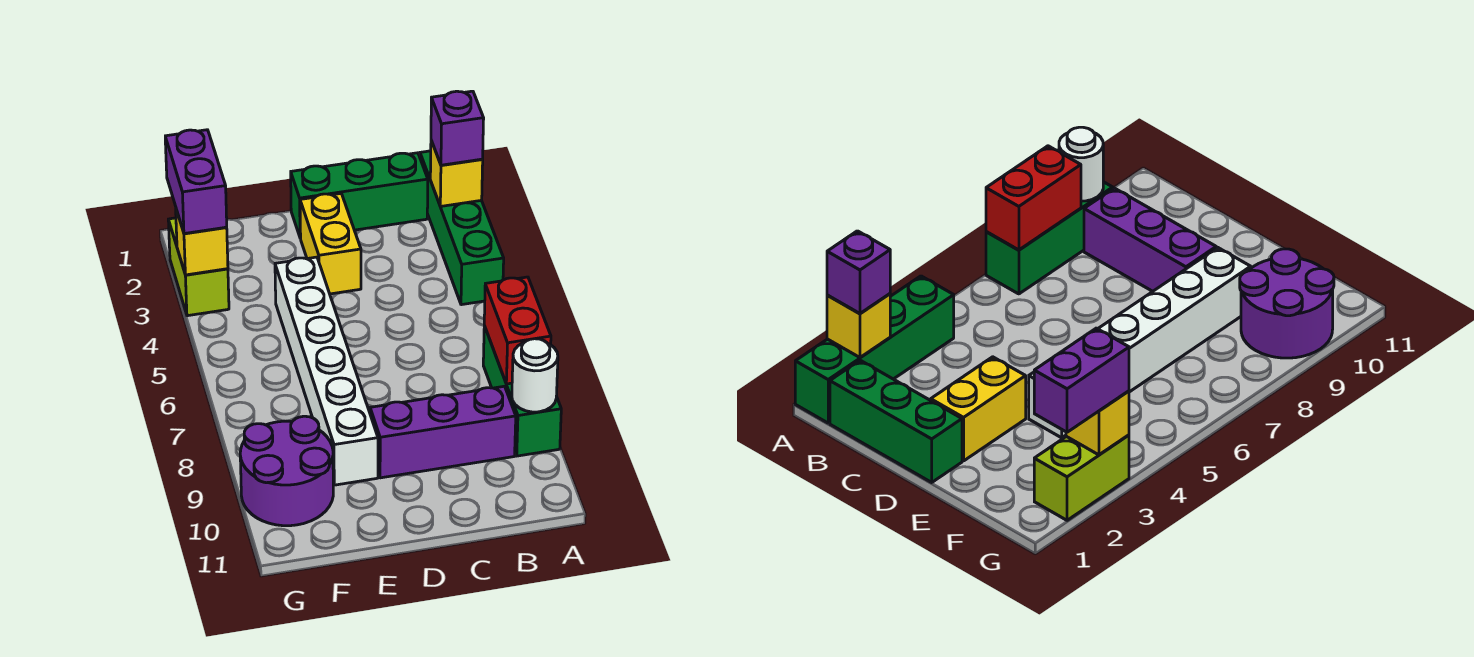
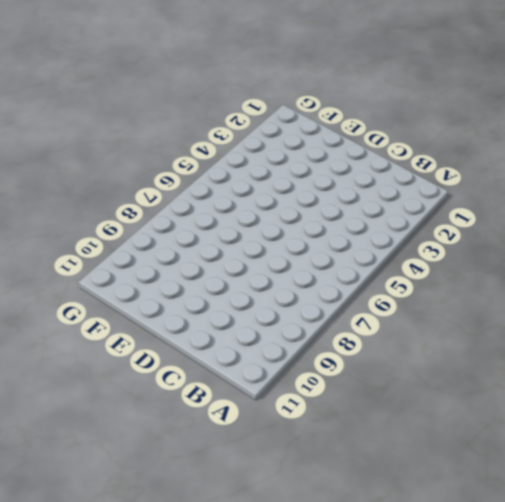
none -> green brick A1:A4 level 1
none -> green brick A7:A9 level 1
none -> green brick B1:D1 level 1

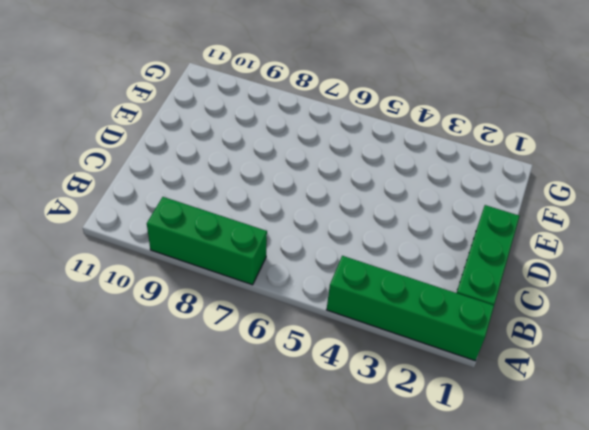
none -> purple brick B9:D9 level 1
none -> yellow brick D2:D3 level 1
none -> white brick E4:E9 level 1

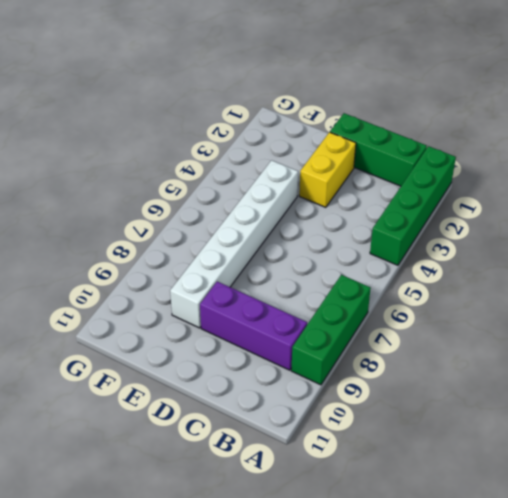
none -> purple round brick F9:G10 level 1
none -> lime brick G2:G3 level 1
none -> yellow brick A2 level 2

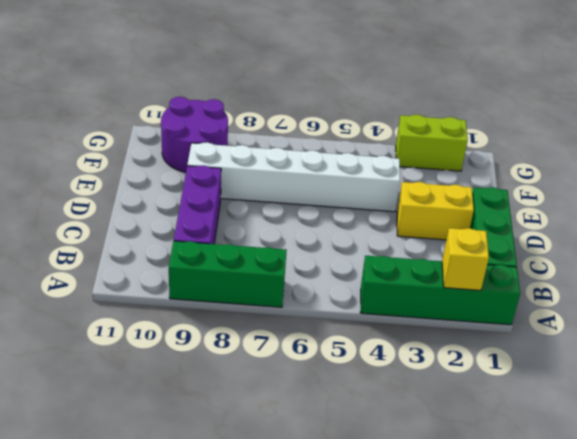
none -> red brick A7:A8 level 2
none -> white round brick A9 level 2
none -> yellow brick G3 level 2

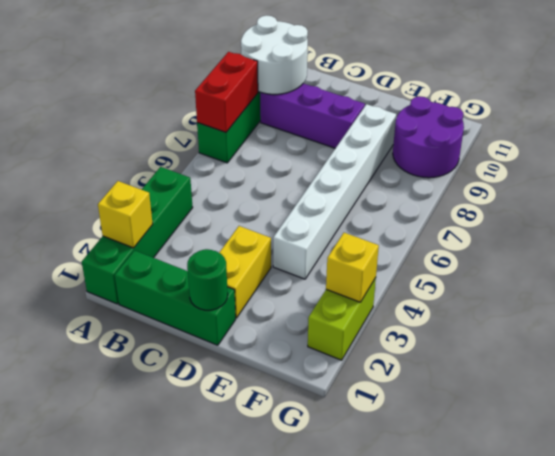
white round brick A9:B10 level 2 -> white round brick A9 level 2
green round brick D1 level 2 -> none
none -> purple brick A2 level 3
none -> purple brick G2:G3 level 3

